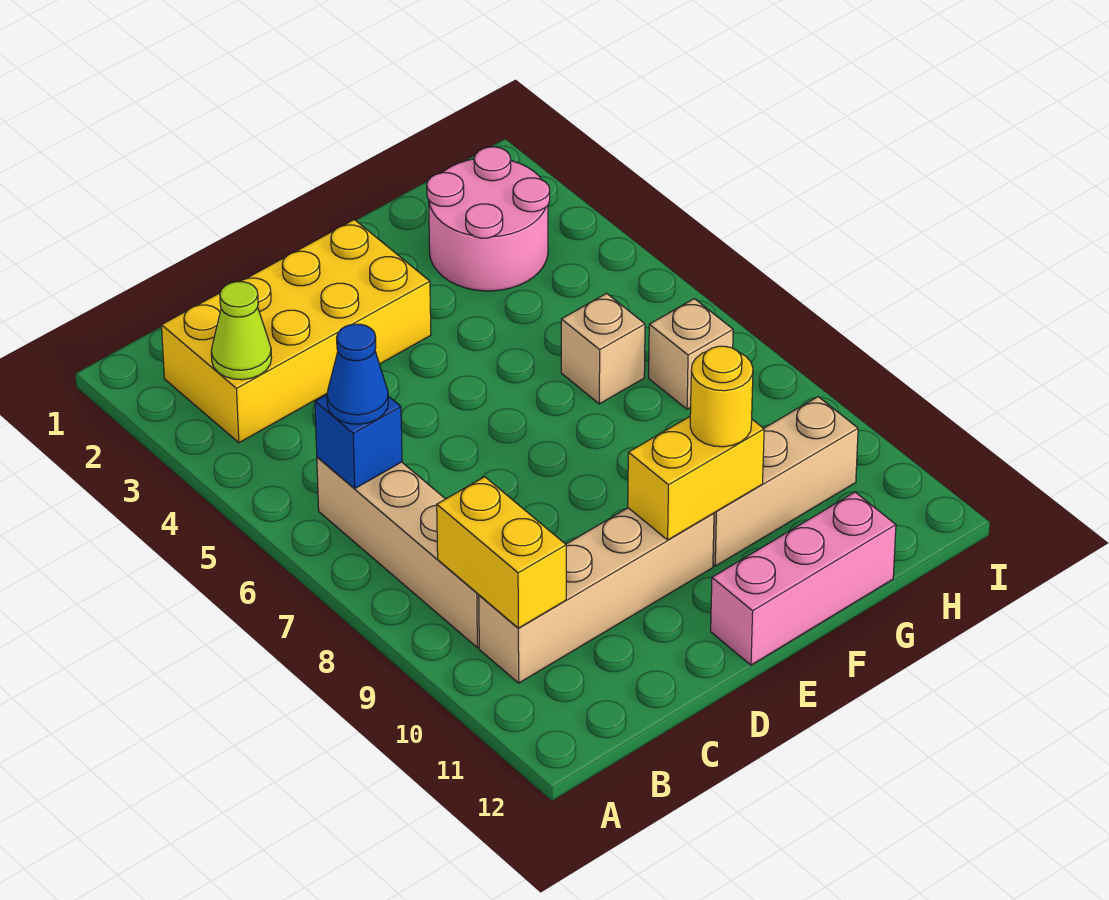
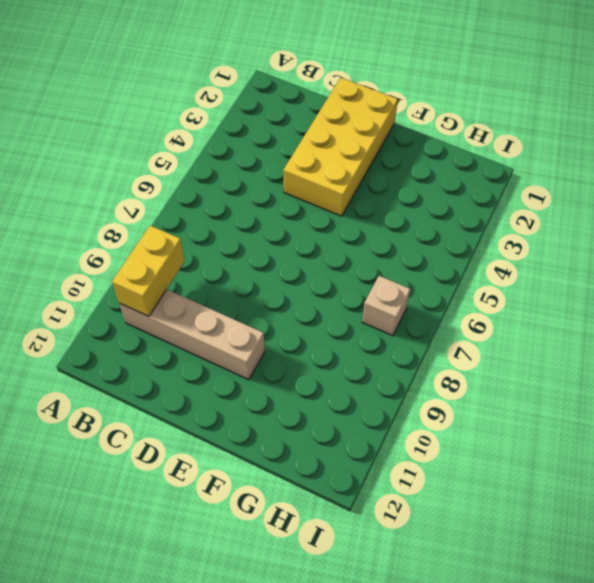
yellow brick D1:E4 level 1 -> yellow brick B2:E3 level 1
none -> tan brick B6:B9 level 1
none -> pink brick E12:G12 level 1
none -> tan brick F10:H10 level 1

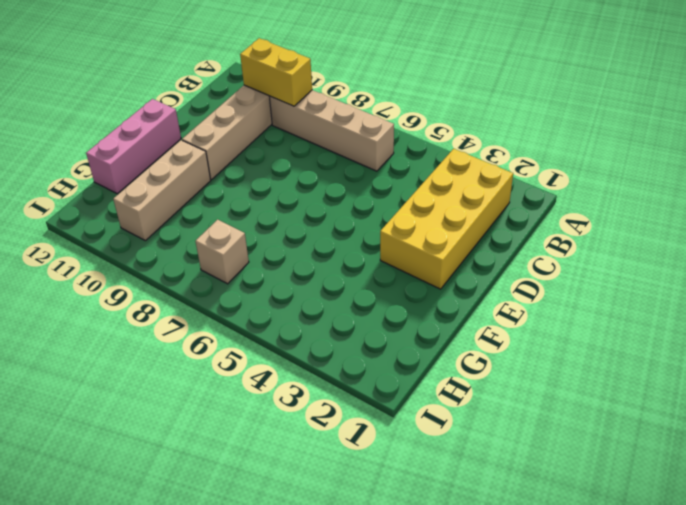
none -> pink round brick G2:H3 level 1
none -> tan brick G6 level 1
none -> lime cone B3 level 2

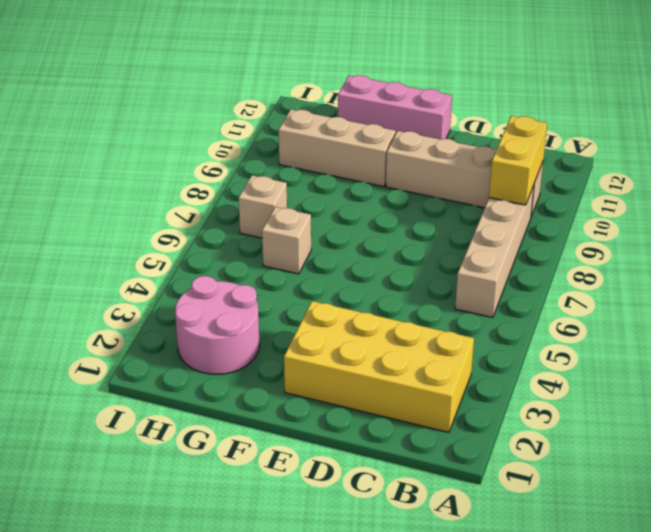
none -> lime cone B3 level 2
none -> blue brick B6 level 2
none -> yellow brick E10:F10 level 2

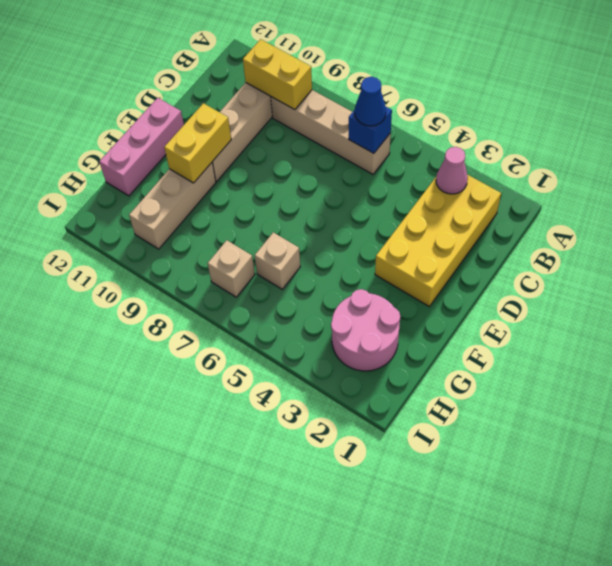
pink cone B3 level 2 -> lime cone B3 level 2
none -> yellow round brick F10 level 3

